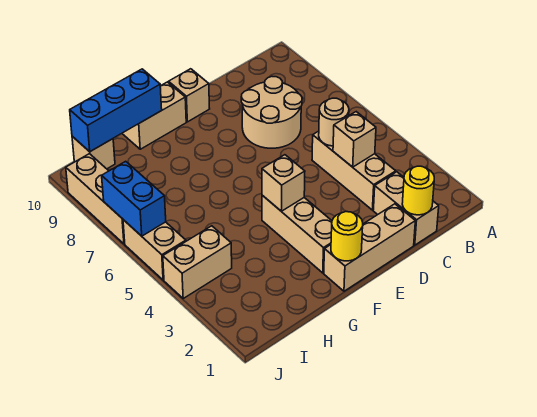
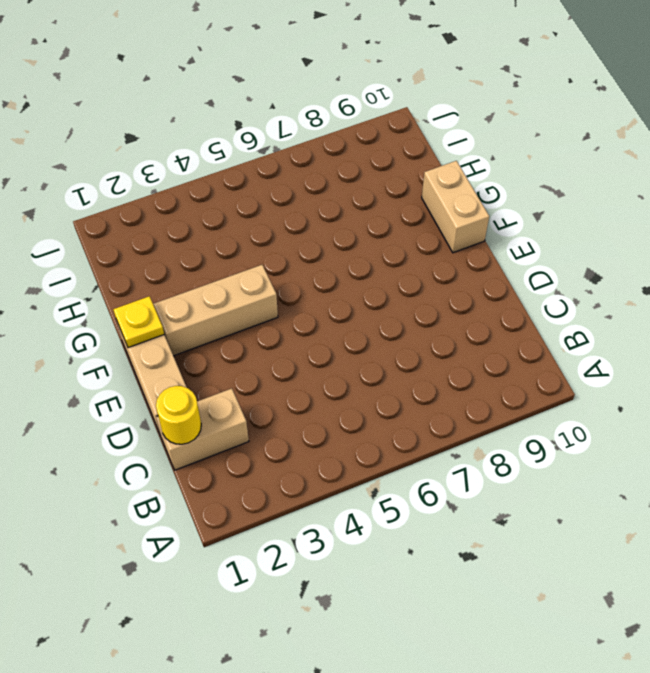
yellow plate F1 level 2 -> yellow round brick F1 level 2
none -> tan brick C3:C5 level 1
none -> tan round brick C7:D8 level 1
none -> tan brick E10 level 1

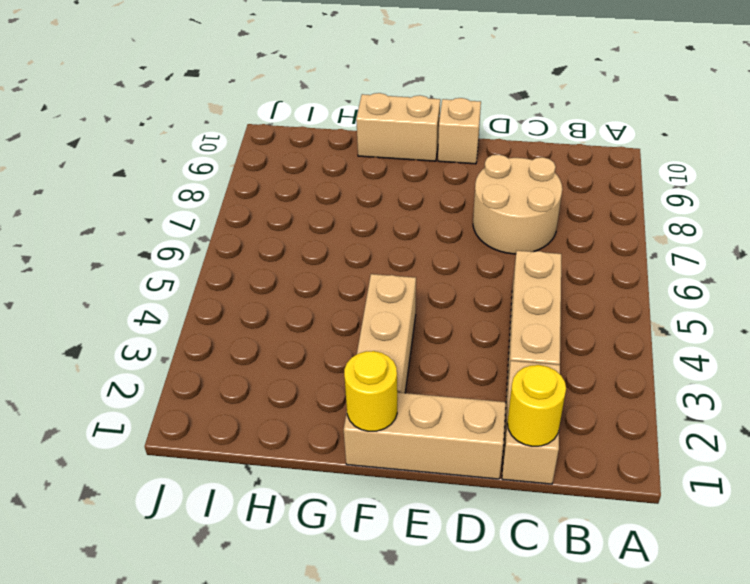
none -> tan brick I4:J4 level 1
none -> tan brick I10 level 1
none -> tan brick J5:J6 level 1

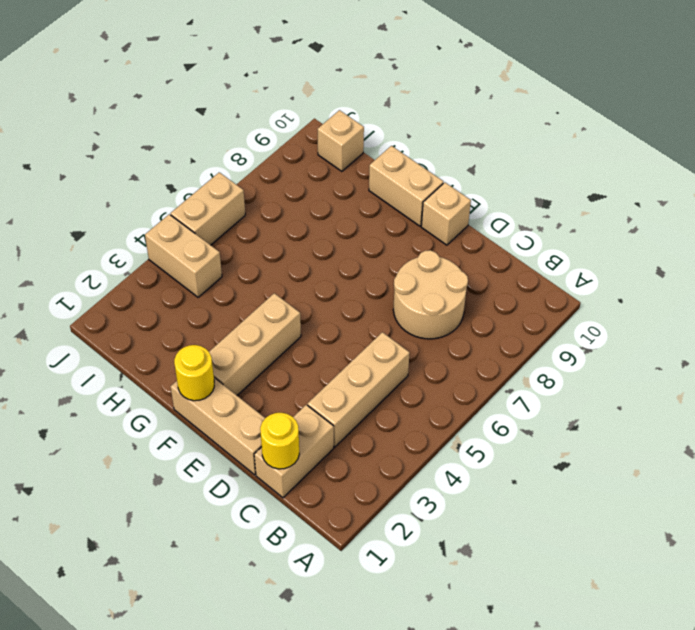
none -> tan brick J7:J9 level 1
none -> tan brick C4 level 2
none -> tan round brick C5 level 2

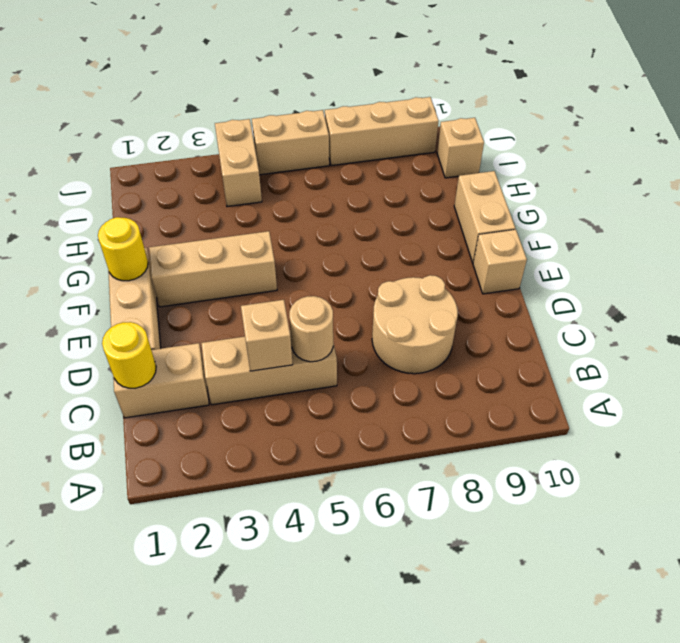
none -> tan brick F4 level 2
none -> blue brick G10:I10 level 2
none -> blue brick J6:J7 level 2

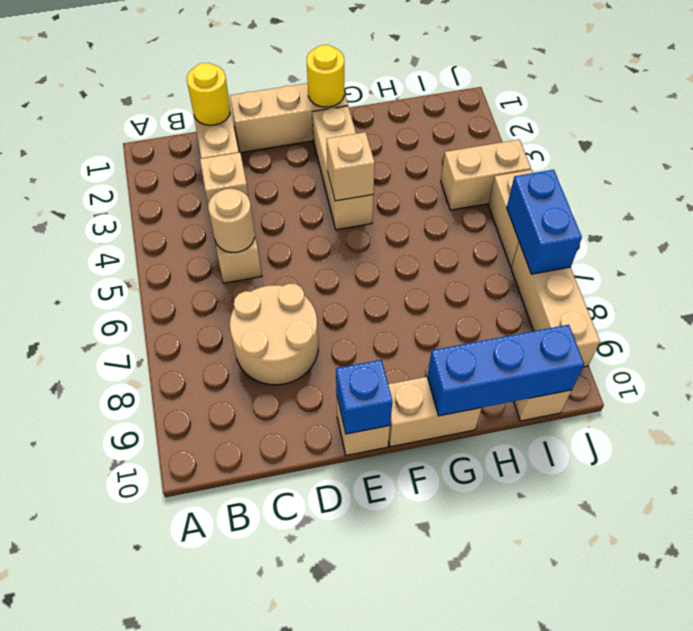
blue brick E10 level 2 -> none

